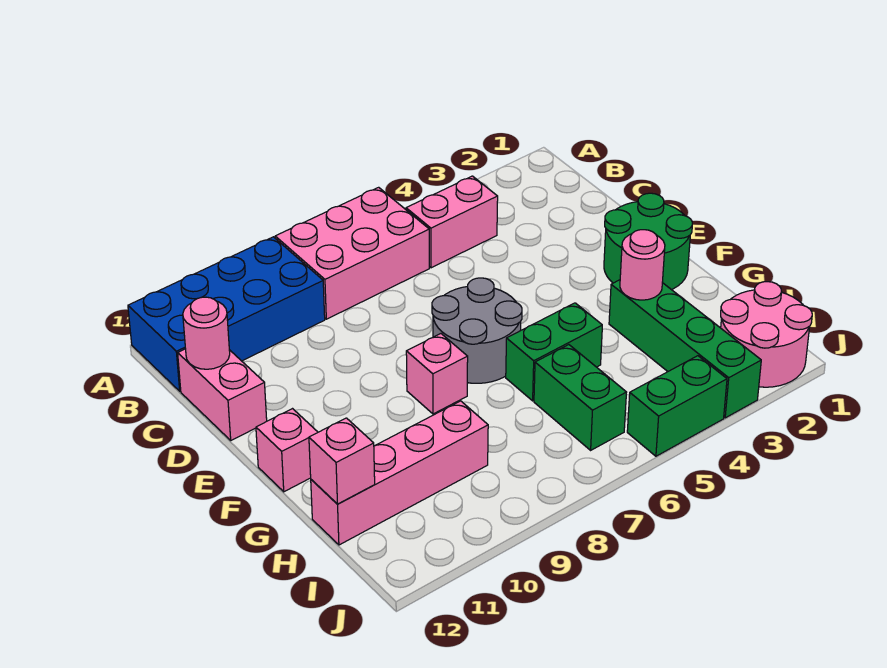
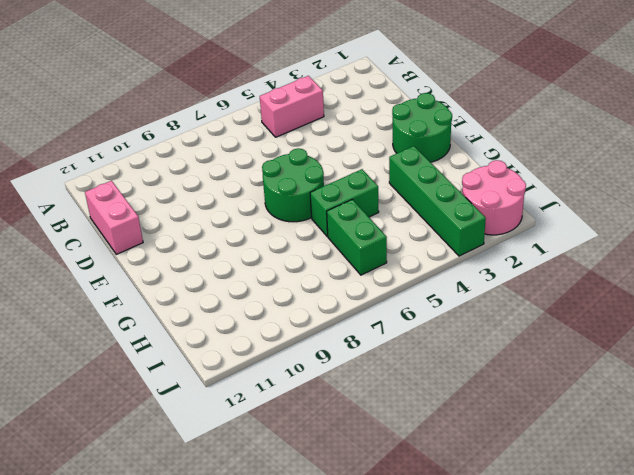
green round brick E6:F7 level 1 -> grey round brick E6:F7 level 1
none -> pink brick A6:B8 level 1
none -> blue brick A9:B12 level 1
none -> pink brick F8 level 1

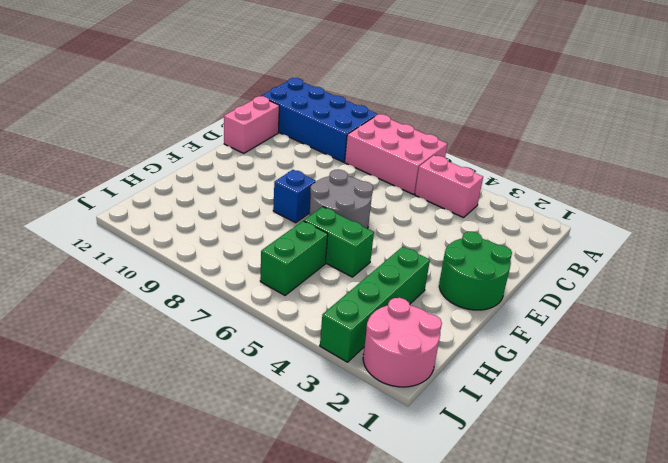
blue brick F8 level 1 -> pink brick F8 level 1
none -> pink brick F12 level 1
none -> pink brick H9:H12 level 1
none -> green brick J4:J5 level 1

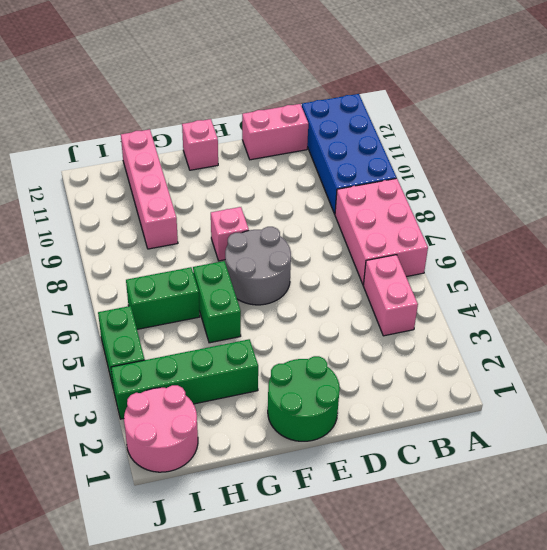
none -> pink round brick C12 level 2
none -> pink round brick G3 level 2
none -> pink brick H12 level 2

